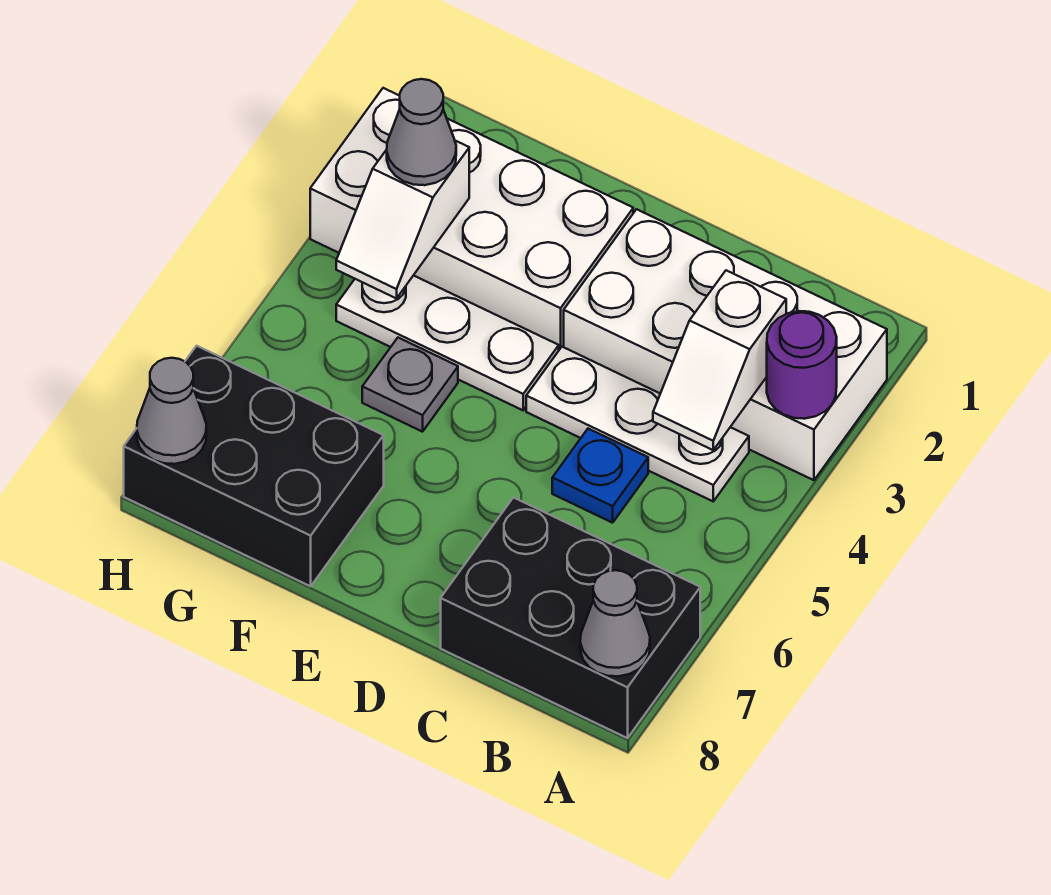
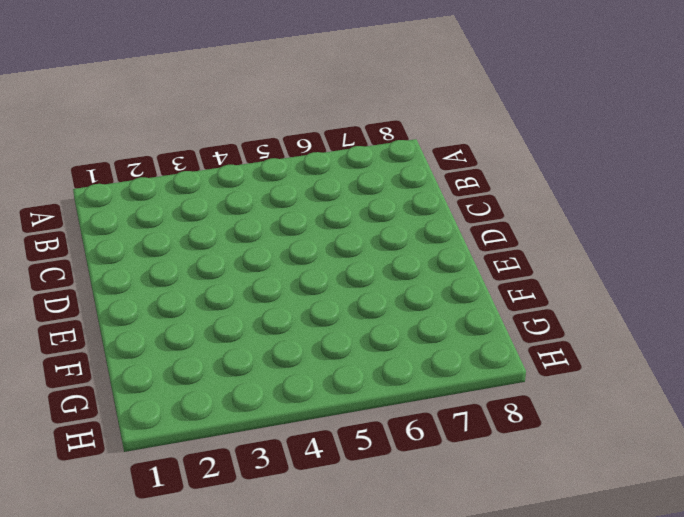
none -> white brick A2:D3 level 1
none -> black brick A7:C8 level 1
none -> white plate B4:D4 level 1

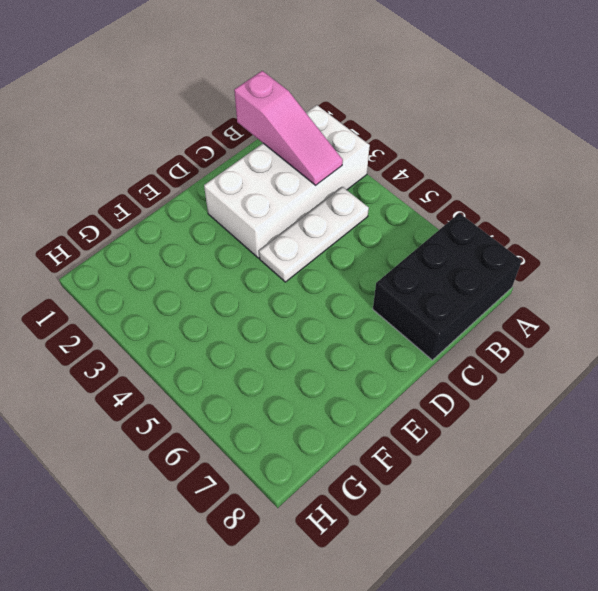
pink slope B1:B3 level 2 top 1 -> white slope B3:B4 level 2 top 3
none -> blue plate C5 level 1
none -> white brick E2:H3 level 1
none -> white plate E4:G4 level 1

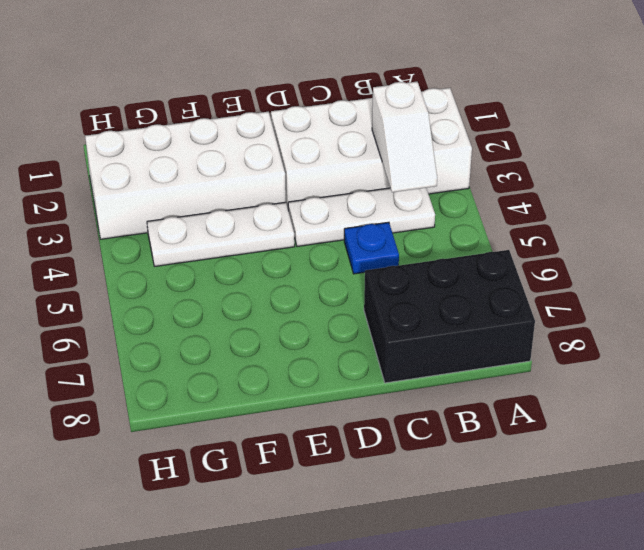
none -> grey plate F5 level 1
none -> black brick F7:H8 level 1
none -> purple round brick A3 level 2

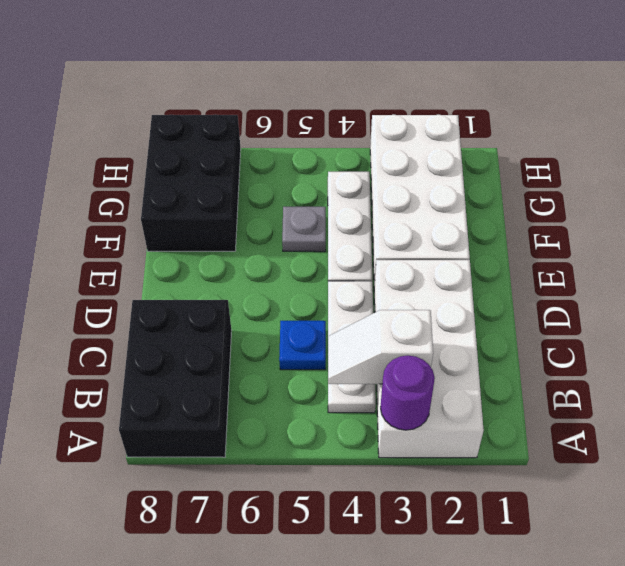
none -> grey cone A8 level 2
none -> white slope G3:G4 level 2 top 3
none -> grey cone H8 level 2

